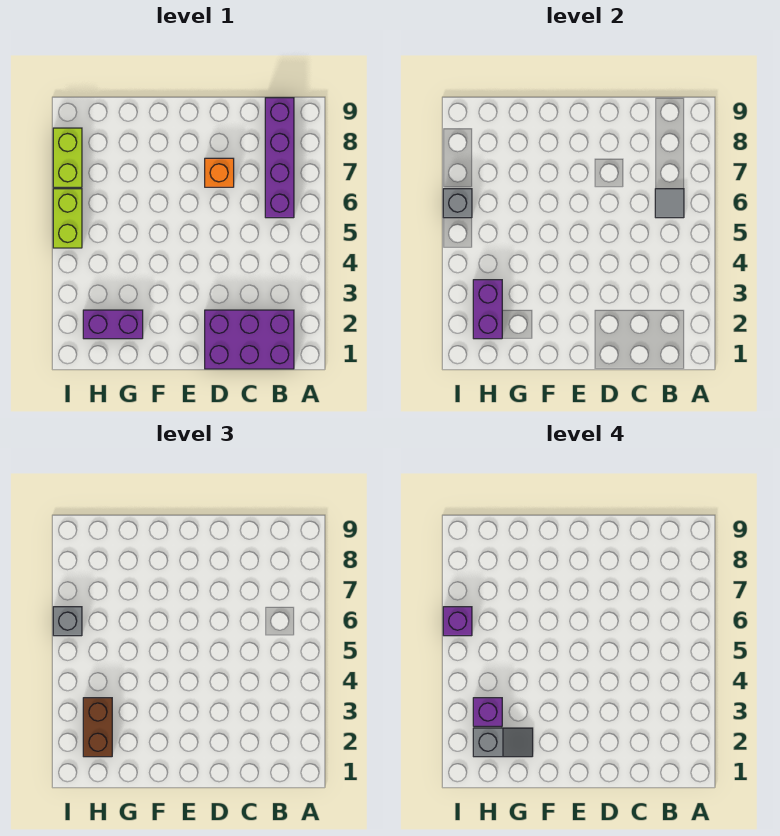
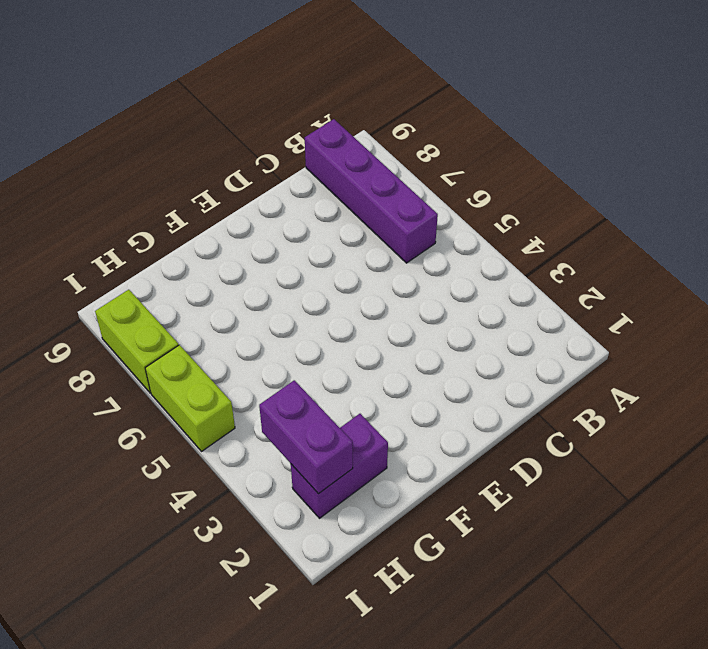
none -> purple brick B1:D2 level 1
none -> orange brick D7 level 1
none -> grey tile B6 level 2

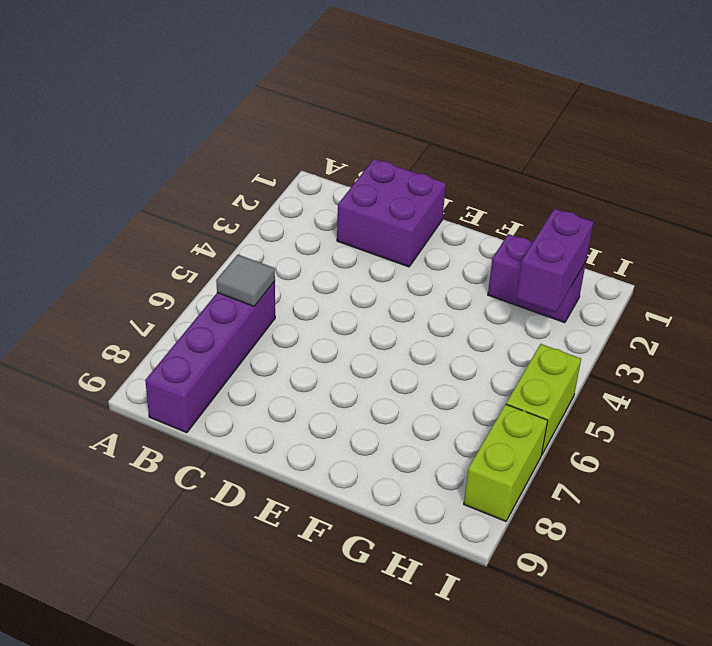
purple brick C1:D2 level 1 -> purple brick B1:D2 level 1
none -> orange brick D7 level 1
none -> grey brick I6 level 2
none -> brown brick H2:H3 level 3

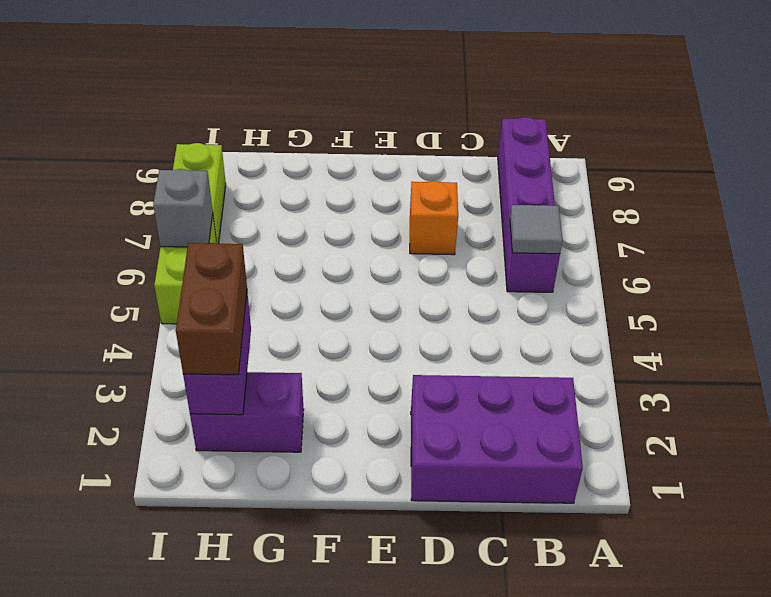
none -> grey brick I6 level 3
none -> grey slope G2:H2 level 4 top H
none -> purple brick H3 level 4

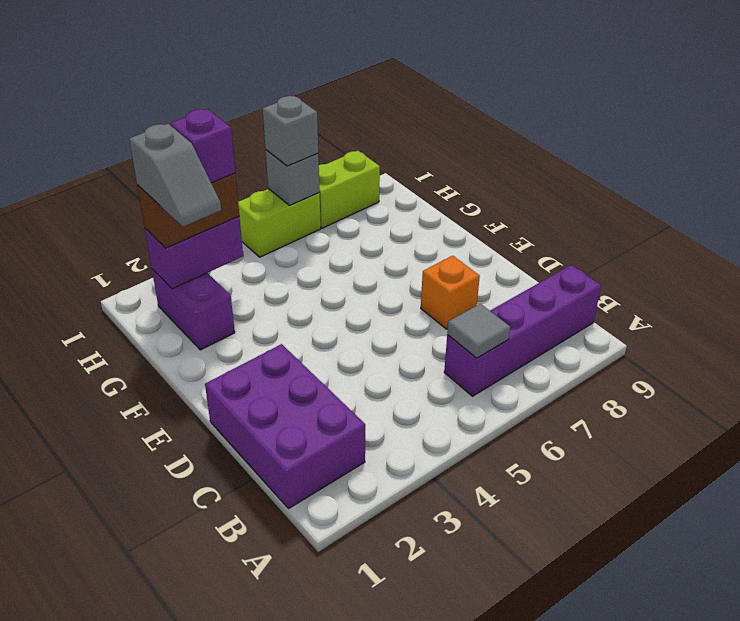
none -> purple brick I6 level 4

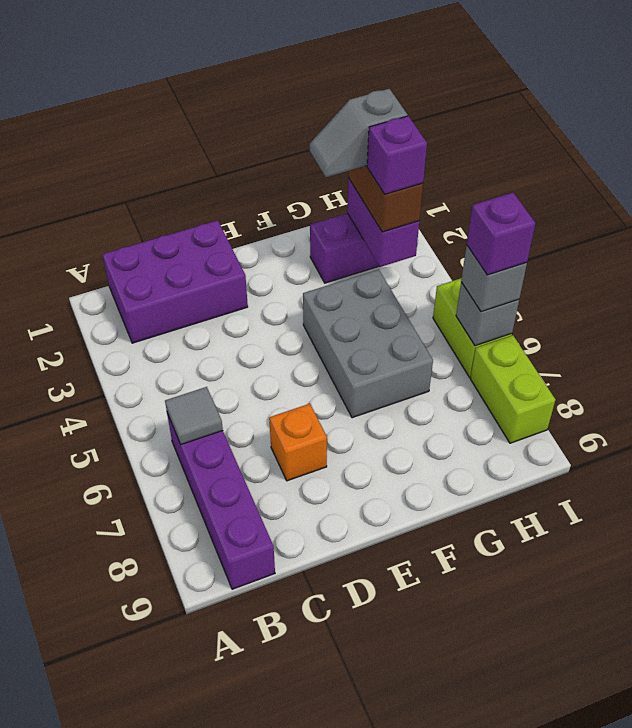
grey brick F4:G6 level 1 -> none

